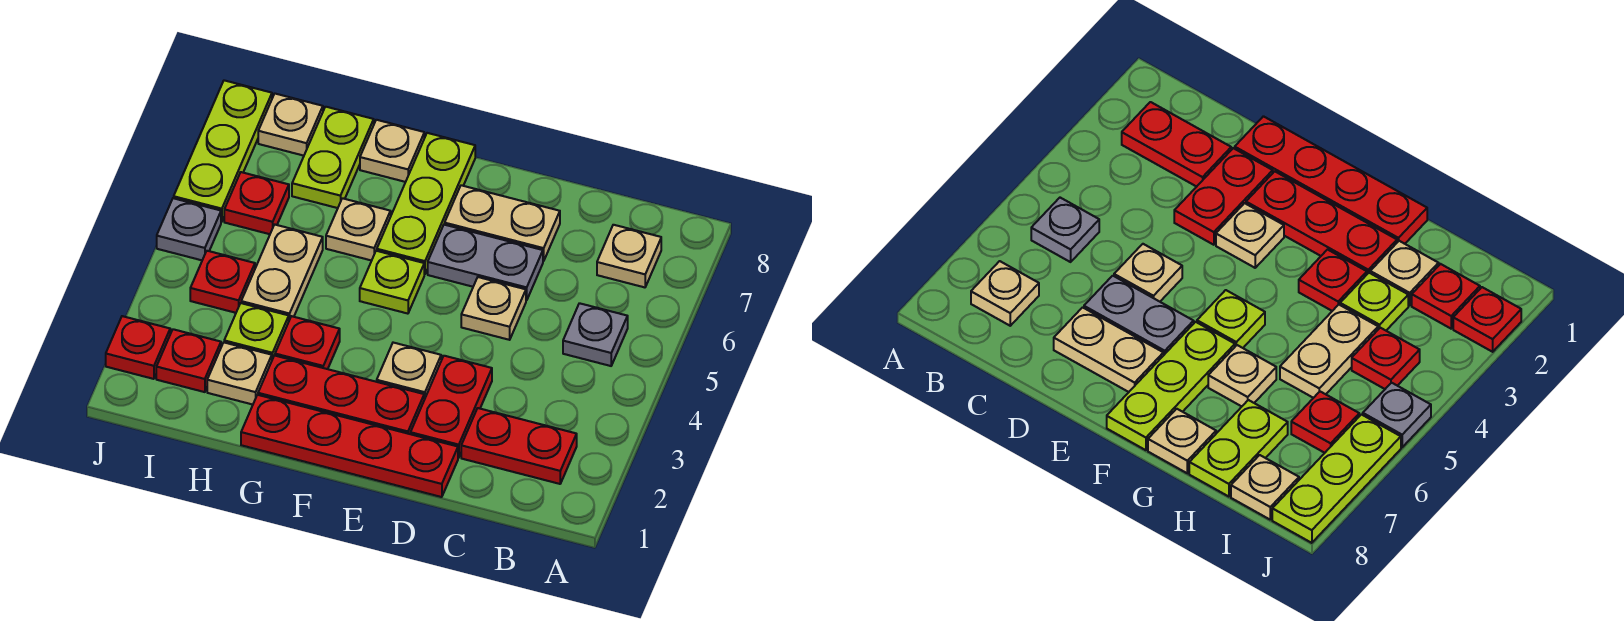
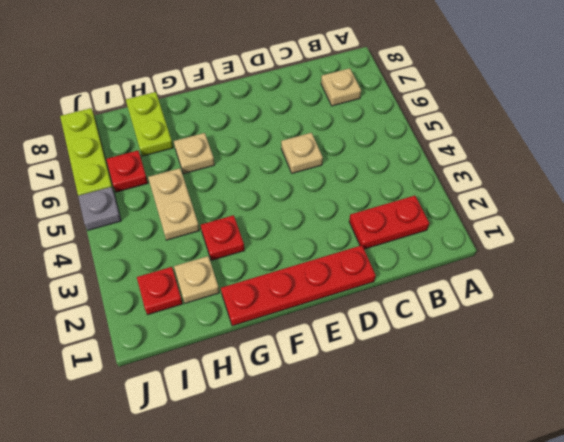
none -> grey plate B5 level 1
none -> red plate D2:D3 level 1
none -> grey plate D6:E6 level 1

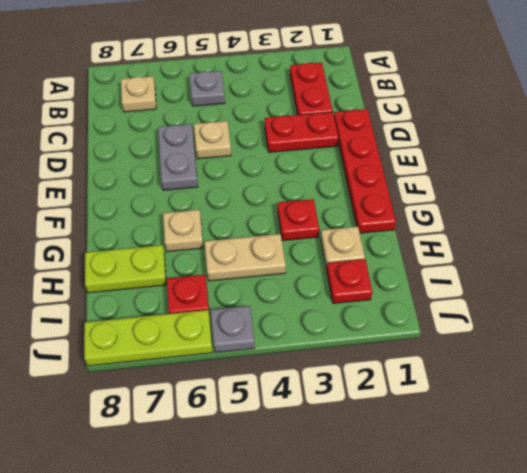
none -> tan plate D7:E7 level 1
none -> red plate E2:G2 level 1
none -> tan plate E3 level 1

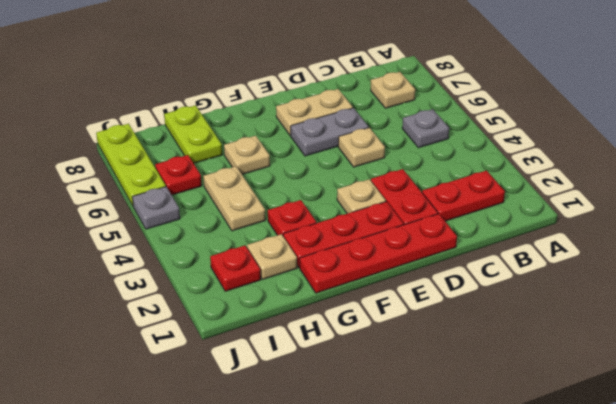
none -> lime plate F5 level 1
none -> lime plate F6:F8 level 1
none -> tan plate G8 level 1

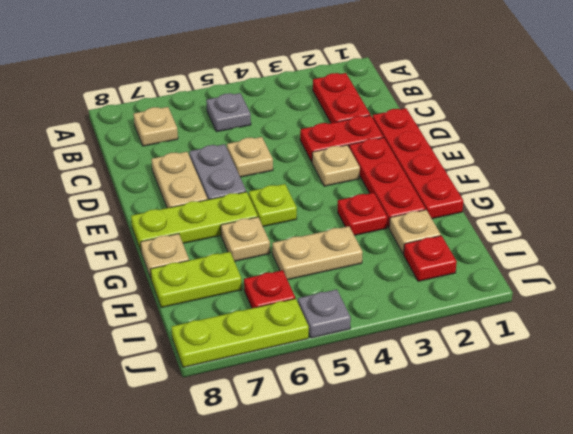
none -> lime plate H3 level 1
none -> red plate I4 level 1
none -> tan plate I8 level 1

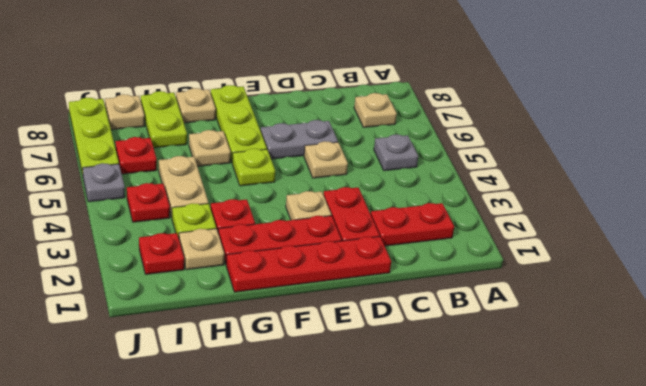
none -> tan plate D7:E7 level 1
none -> red plate J2 level 1

